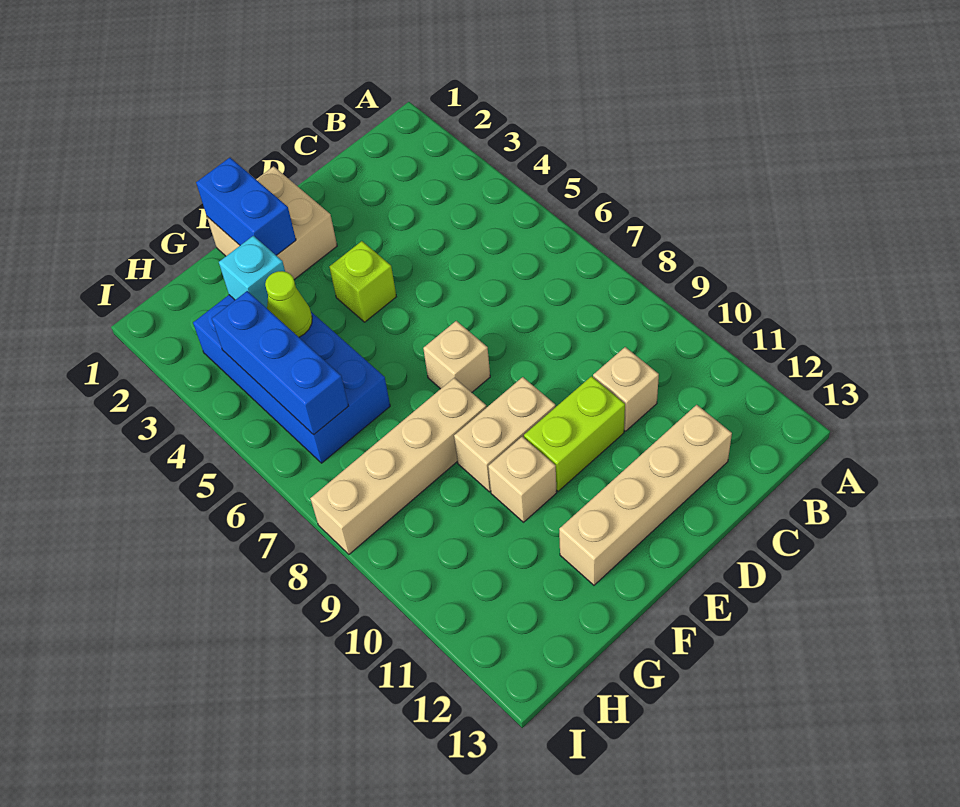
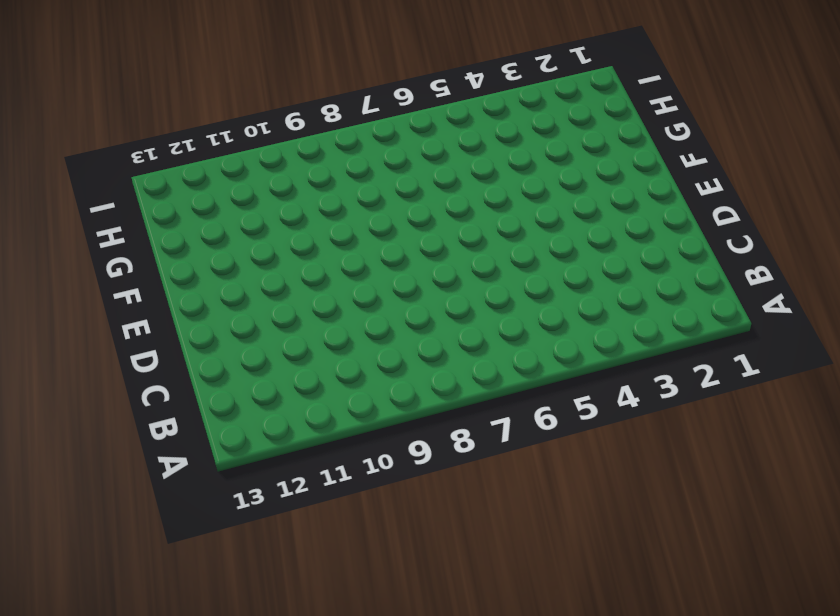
none -> tan brick C10 level 1
none -> tan brick C12:F12 level 1
none -> lime brick D10:E10 level 1

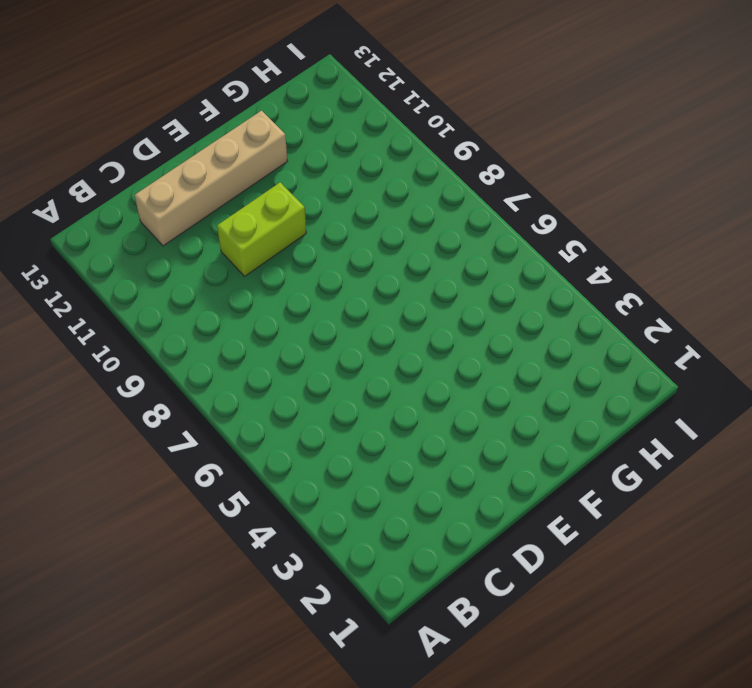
none -> tan brick C10 level 1
none -> tan brick E1:F2 level 1
none -> lime brick E4 level 1

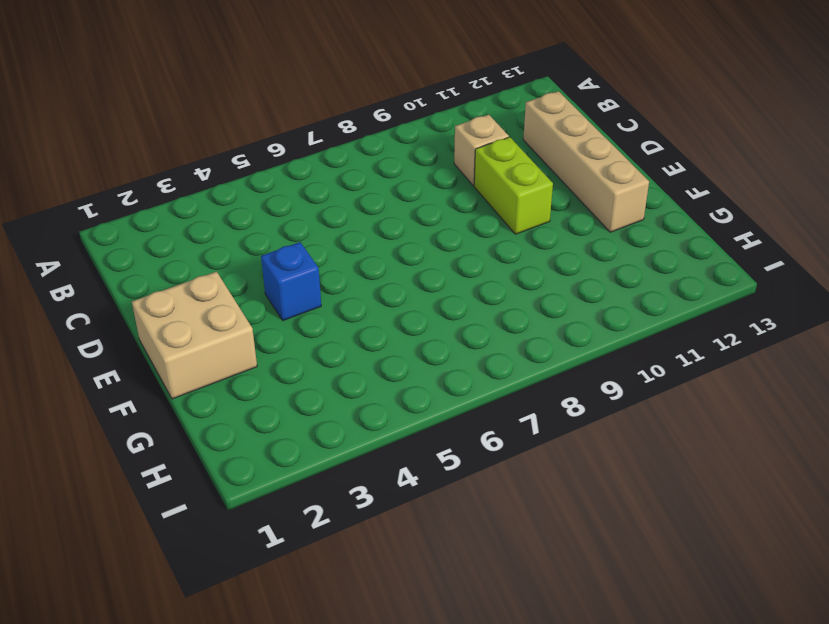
blue brick E4 level 1 -> lime brick E4 level 1
none -> tan brick E7 level 1
none -> tan brick E9:F9 level 1
none -> tan brick F8:I8 level 1

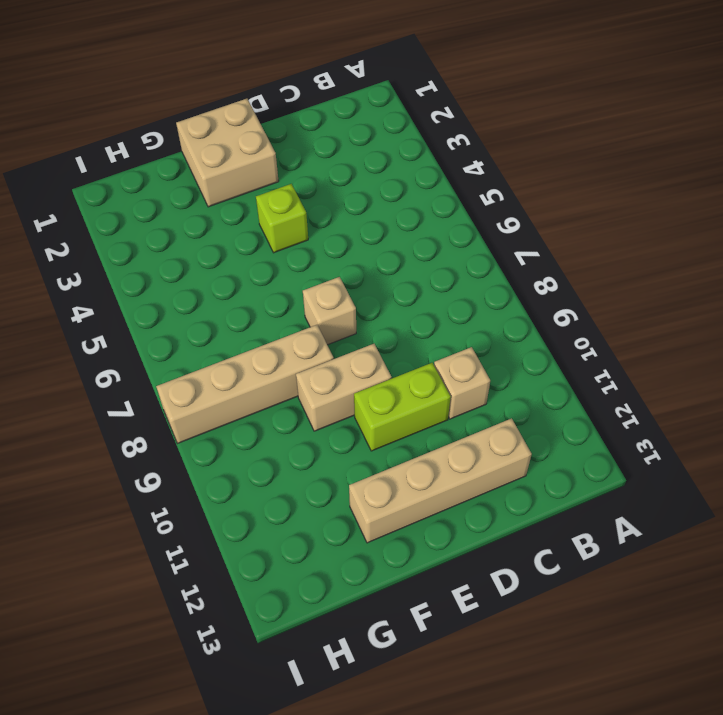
none -> tan brick F10 level 1
none -> blue brick G3:H6 level 1
none -> blue brick F1:F2 level 2

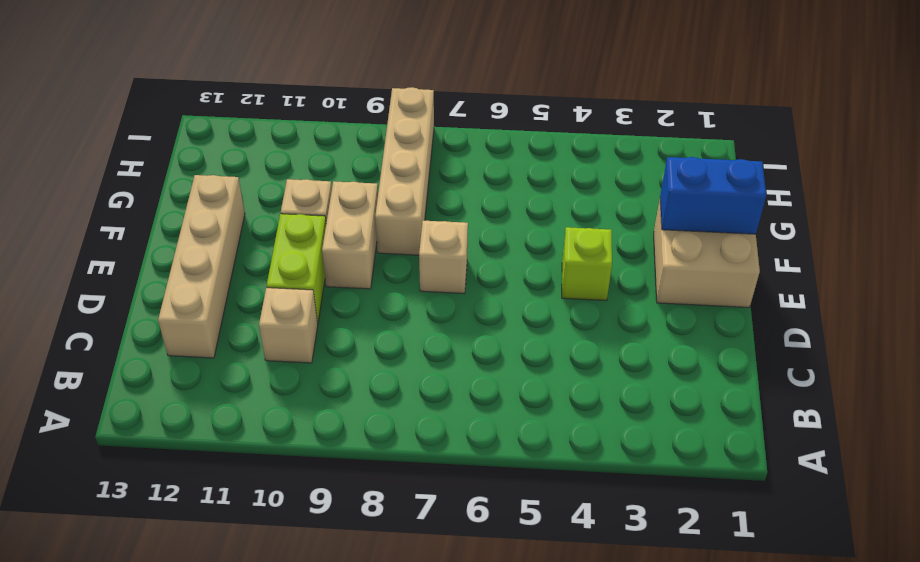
none -> blue brick G3:H6 level 1
none -> cyan brick G3 level 2
none -> lime cone G4 level 2

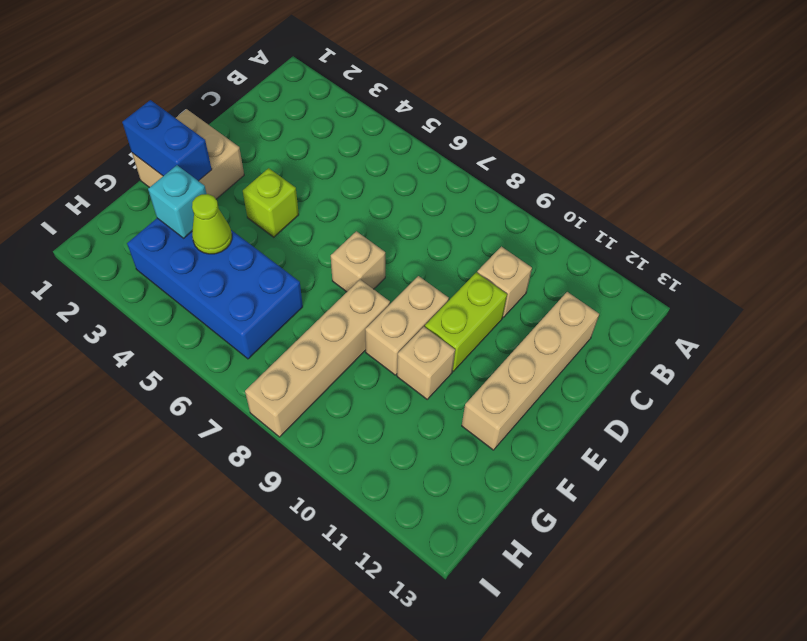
none -> blue brick H4:H6 level 2

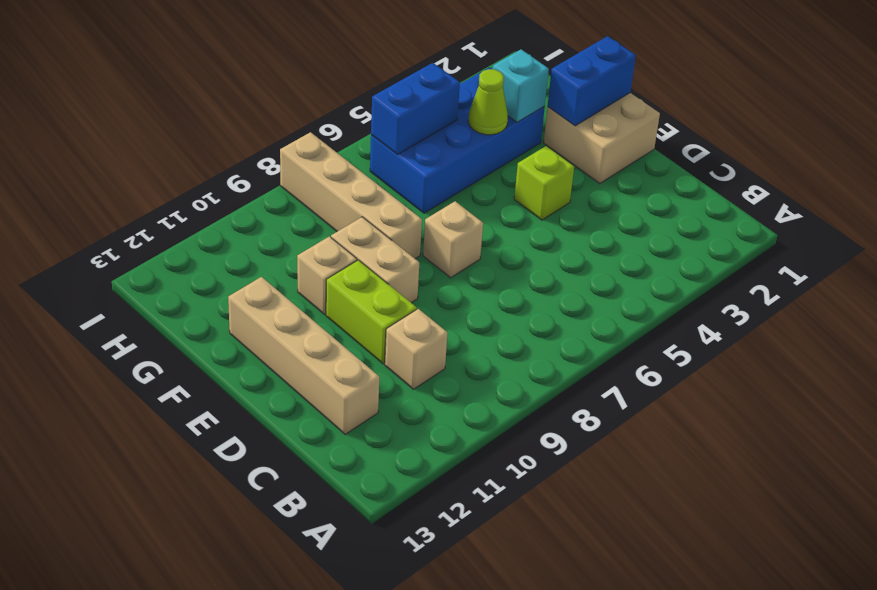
blue brick H5:H6 level 2 -> blue brick H4:H6 level 2

